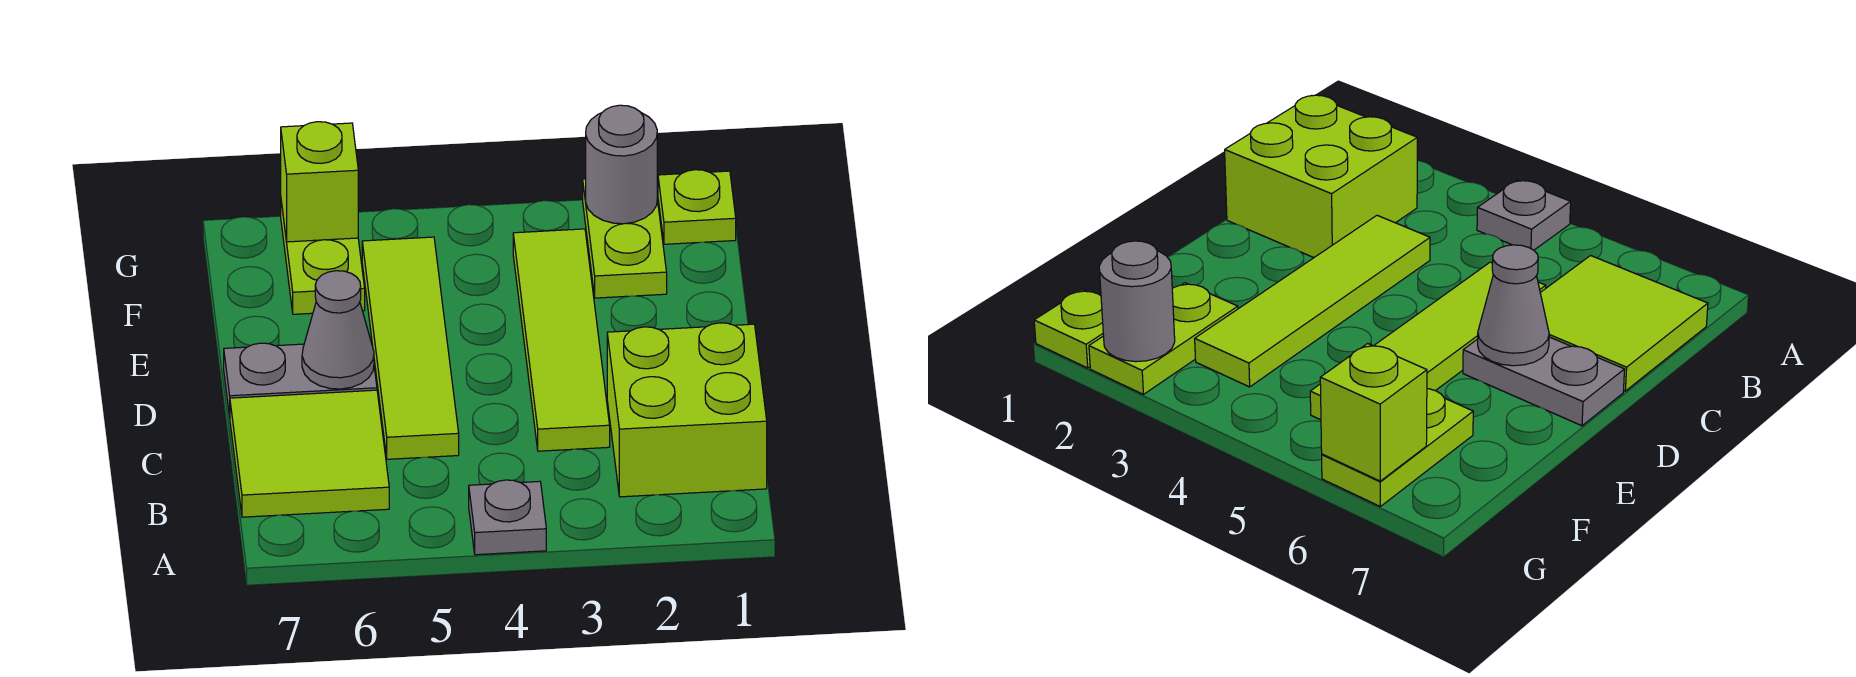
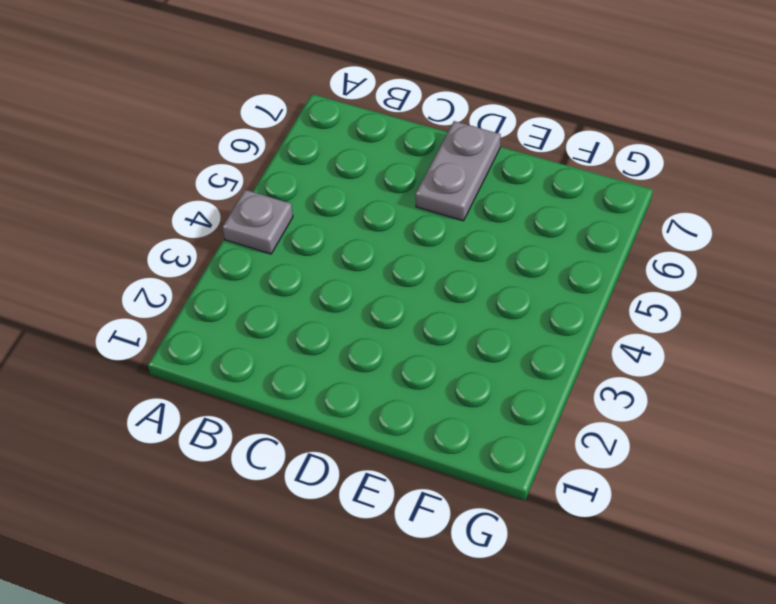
none -> lime brick B1:C2 level 1
none -> lime tile B6:C7 level 1
none -> lime tile C3:F3 level 1

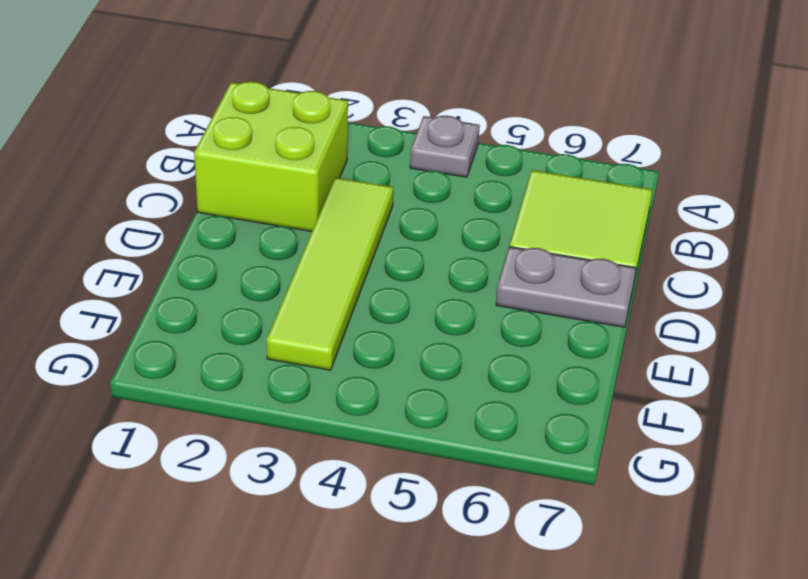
none -> lime tile C5:F5 level 1
none -> lime plate F2:G2 level 1
none -> lime plate F6:G6 level 1

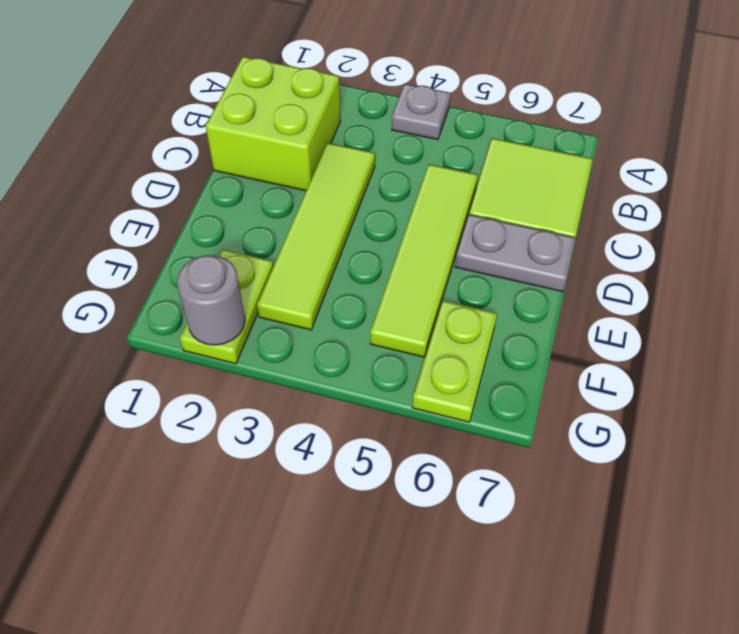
none -> lime plate G1 level 1
none -> grey cone D6 level 2
none -> lime brick G6 level 2

